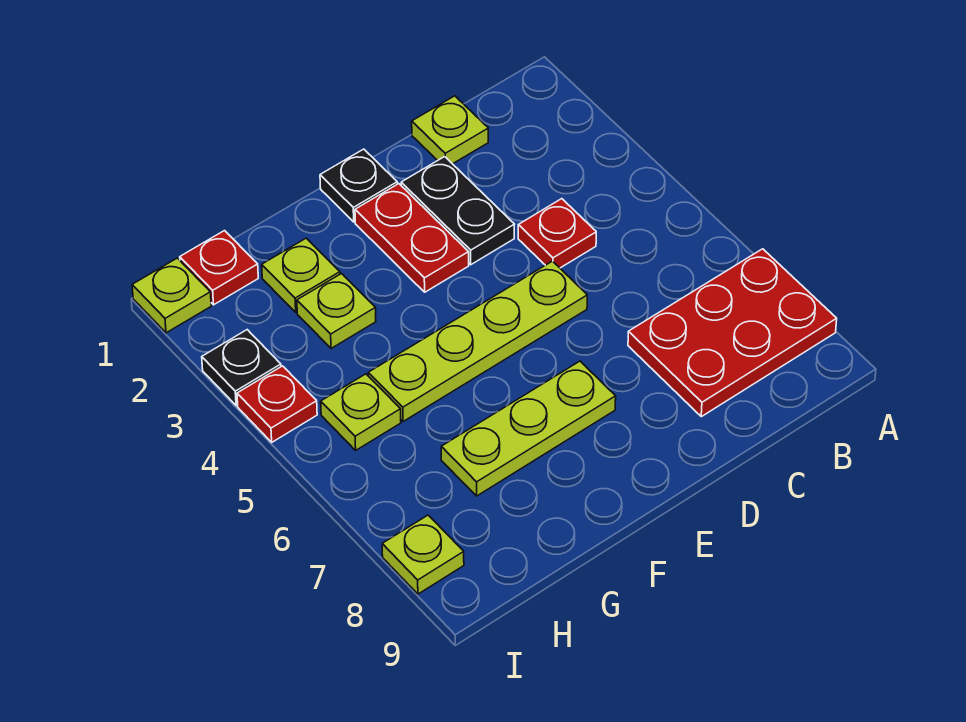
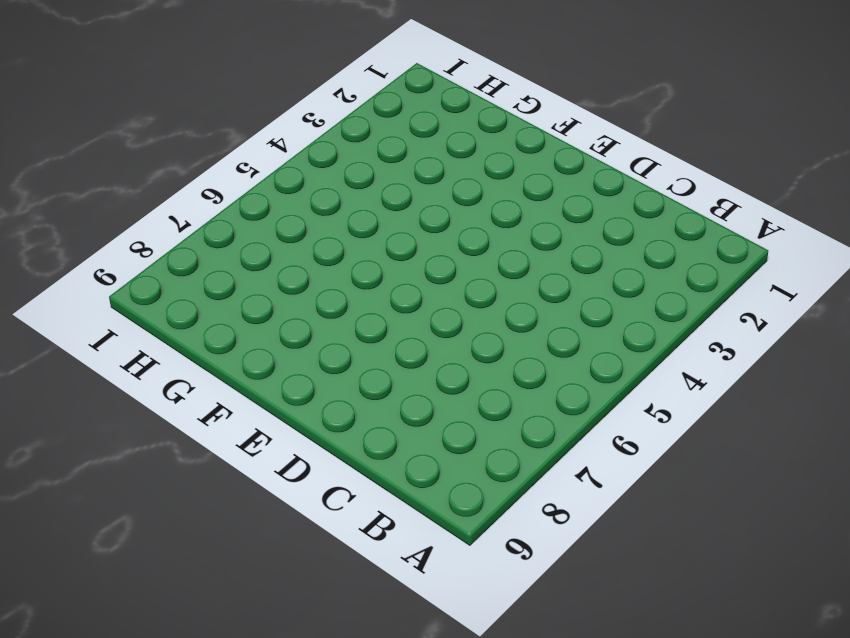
none -> red plate A7:C8 level 1
none -> lime plate C1 level 1
none -> red plate C4 level 1

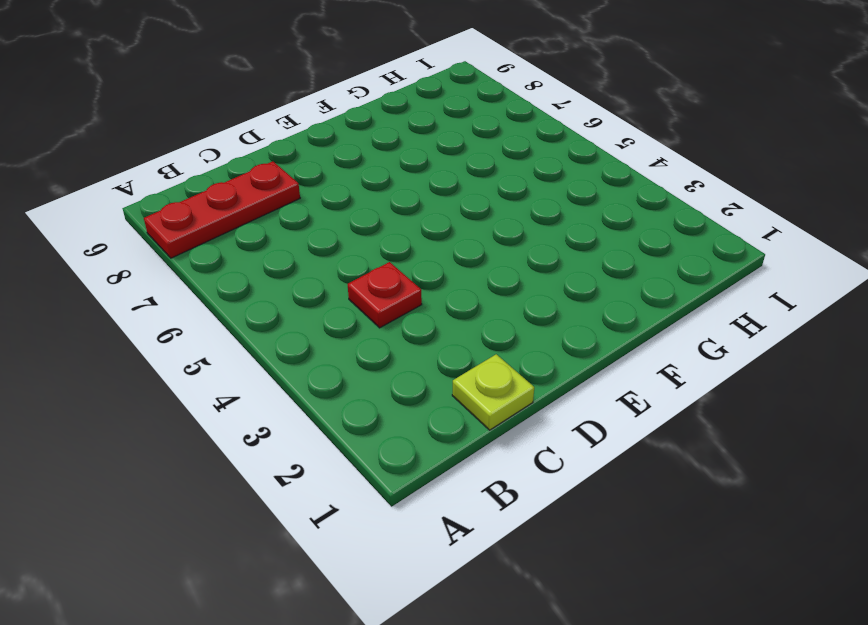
red plate A8:C8 level 1 -> red plate A7:C8 level 1
none -> black plate D2:D3 level 1
none -> lime plate D5:G5 level 1
none -> black plate E1 level 1

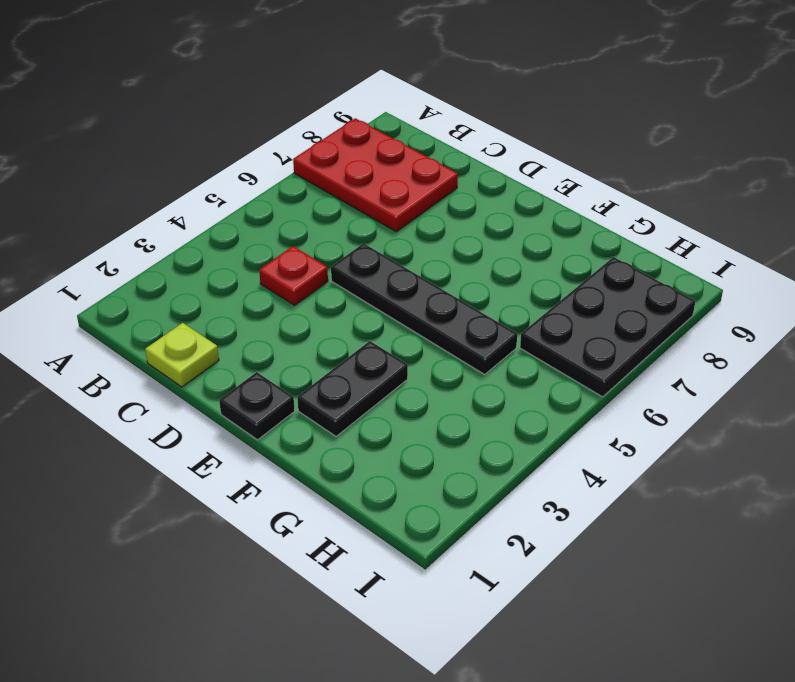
black plate D5:G5 level 1 -> lime plate D5:G5 level 1
black plate F2:F3 level 1 -> black plate D2:D3 level 1
black plate H6:I8 level 1 -> lime plate I8 level 1
none -> red plate E2:E3 level 1
none -> lime plate E7:G7 level 1
none -> lime plate G2 level 1

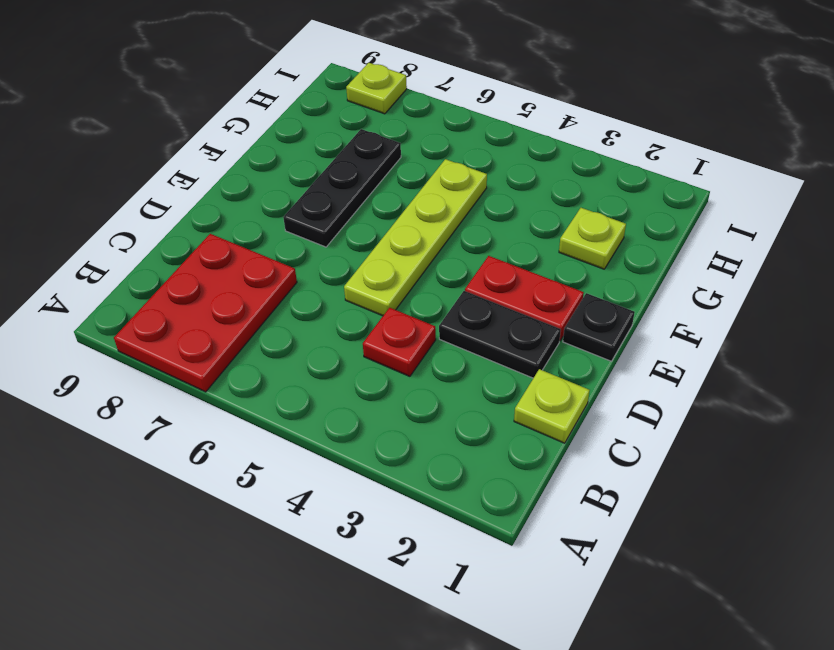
black plate E7:G7 level 1 -> lime plate E7:G7 level 1
none -> lime plate G3 level 1
none -> red plate H1 level 1
none -> lime plate H5 level 1

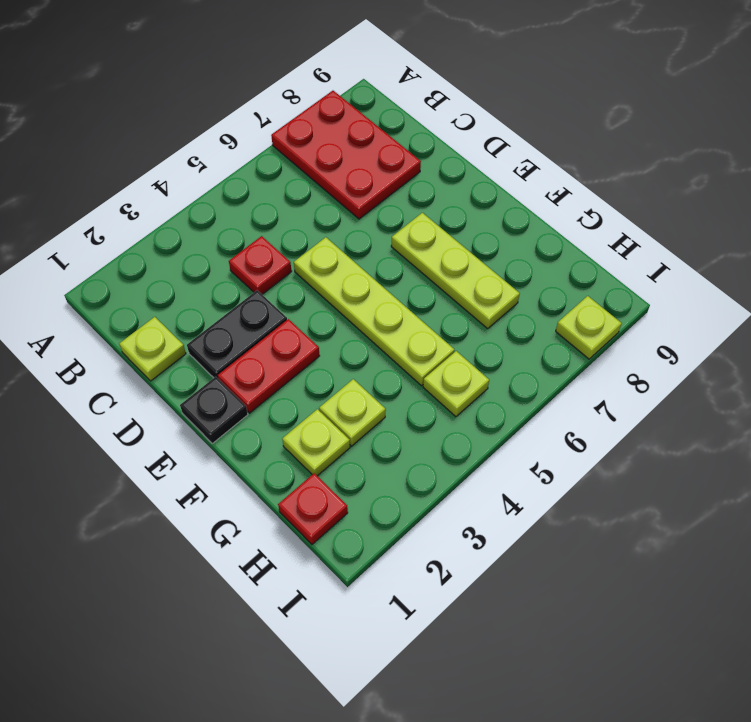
none -> lime plate I1 level 1
none -> black plate I3 level 1
none -> red plate I4 level 1

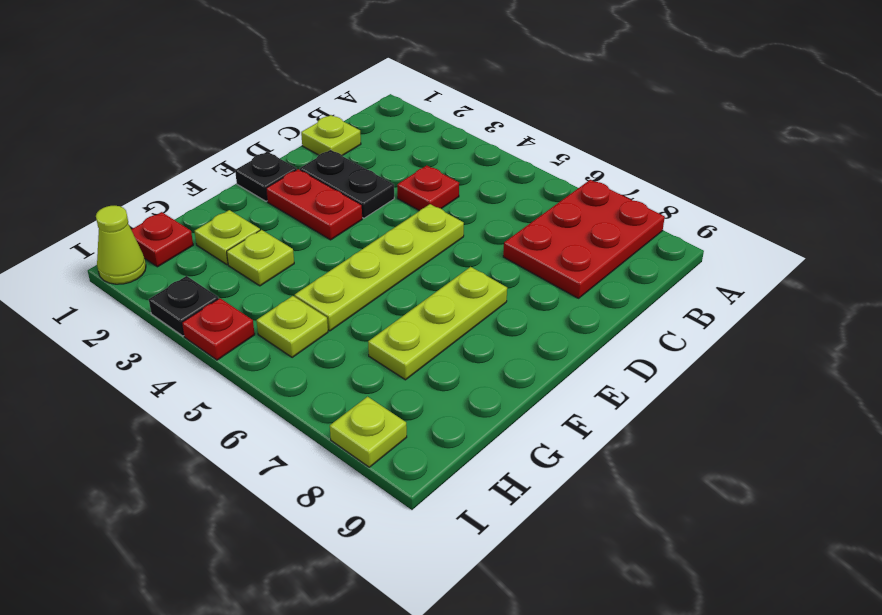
lime cone I1 level 1 -> lime plate I1 level 1

